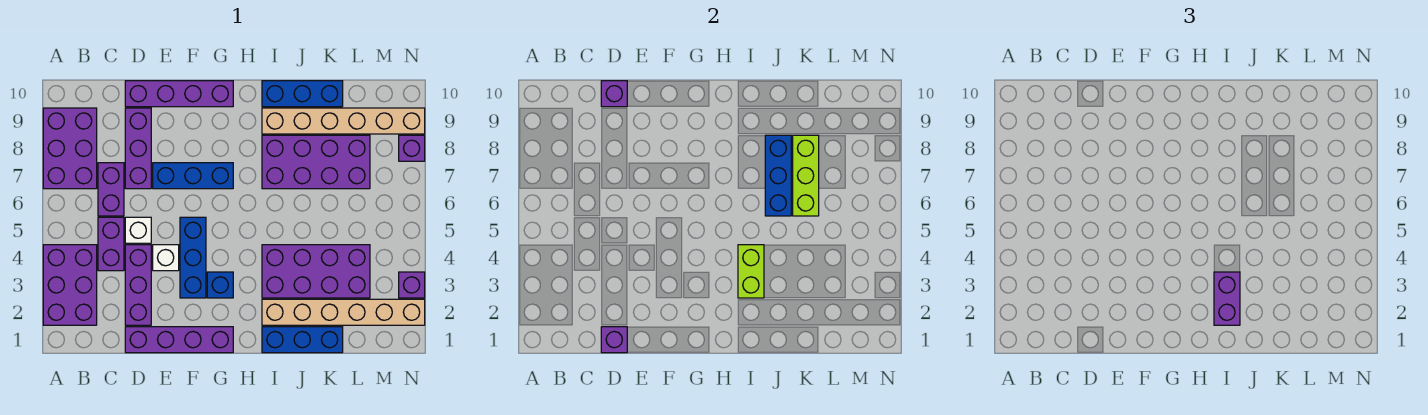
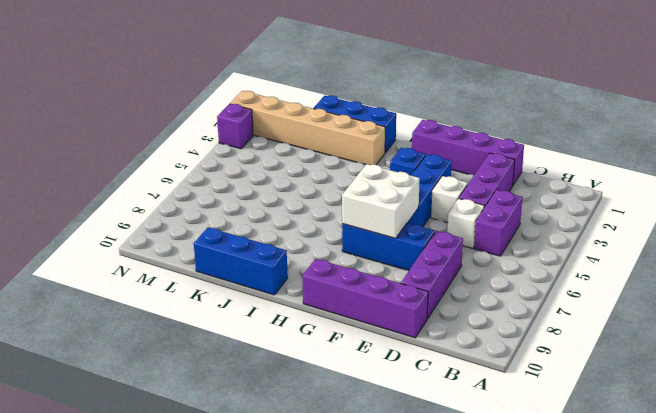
white brick F6:G7 level 2 -> none
none -> purple brick A2:B4 level 1
none -> purple brick A7:B9 level 1
none -> purple brick C6:C7 level 1

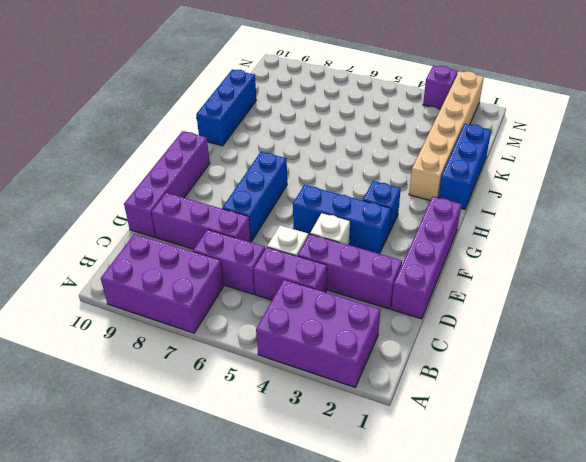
none -> purple brick I3:L4 level 1
none -> purple brick I7:L8 level 1
none -> tan brick I9:N9 level 1

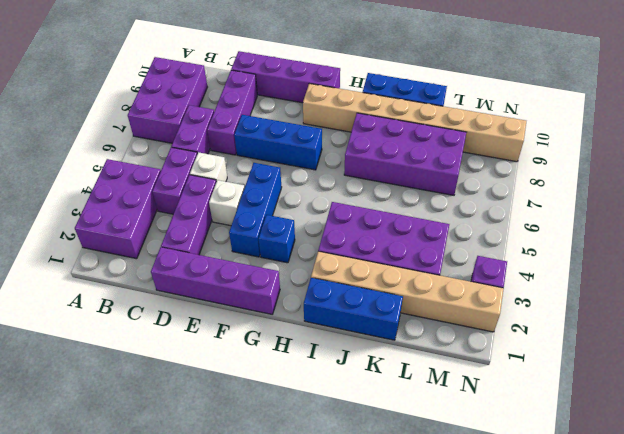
tan brick G9:N9 level 1 -> tan brick I9:N9 level 1
none -> purple brick N8 level 1
none -> purple brick D1 level 2
none -> purple brick D10 level 2

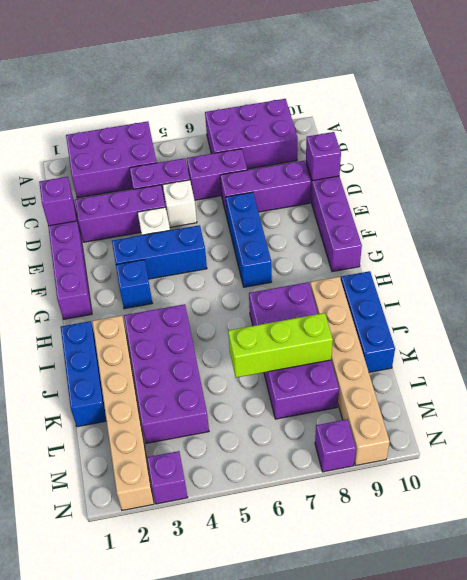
none -> lime brick I3:I4 level 2
none -> blue brick J6:J8 level 2
none -> purple brick I2:I3 level 3

